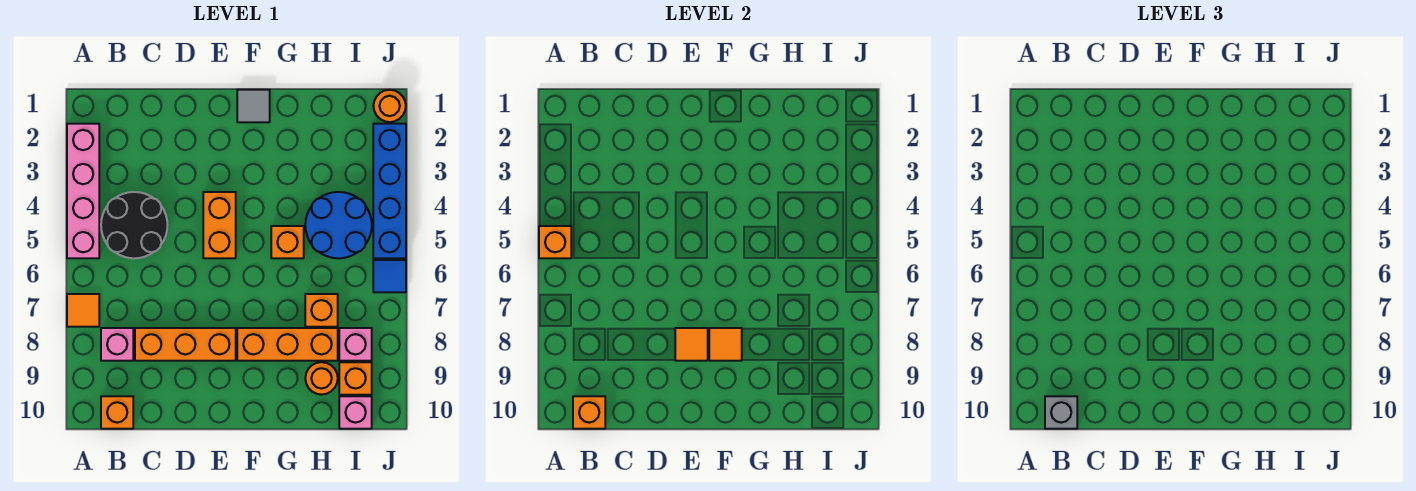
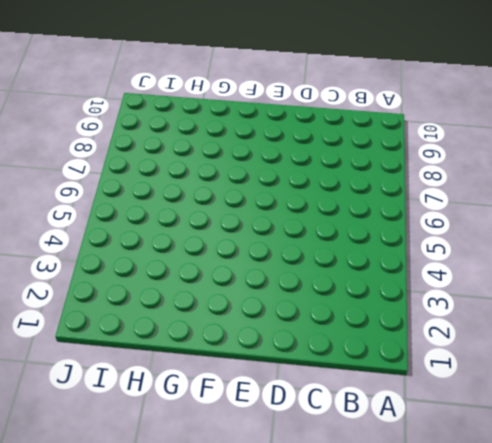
none -> pink brick A2:A5 level 1
none -> orange tile A7 level 1
none -> black round brick B4:C5 level 1

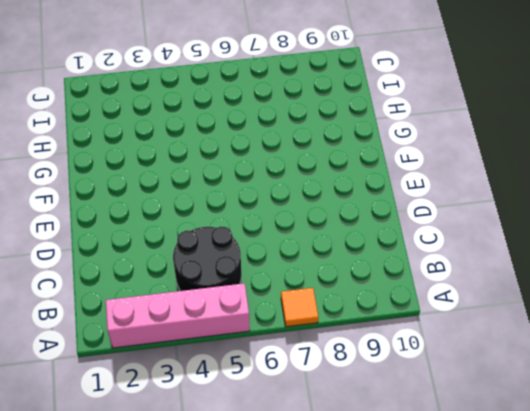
none -> pink brick B8 level 1
none -> orange brick B10 level 1
none -> orange brick C8:E8 level 1

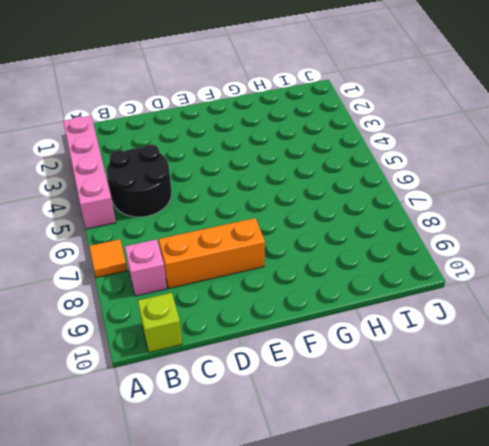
lime brick B10 level 1 -> orange brick B10 level 1
none -> orange brick E4:E5 level 1
none -> grey tile F1 level 1
none -> orange brick F8:H8 level 1

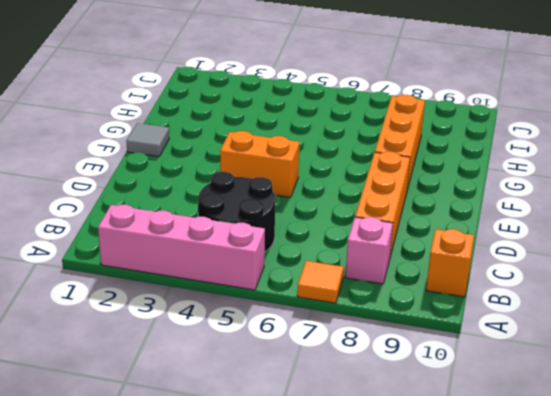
none -> orange brick G5 level 1
none -> blue round brick H4:I5 level 1
none -> orange brick H7 level 1

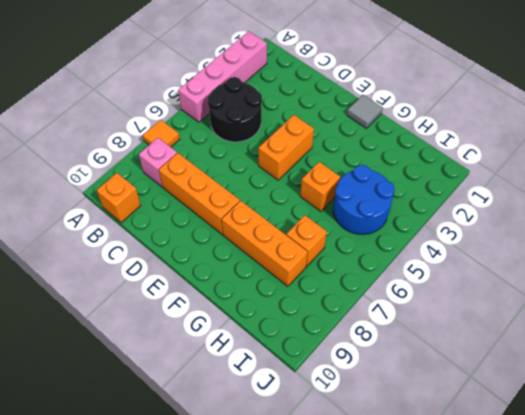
none -> orange round brick H9 level 1
none -> pink brick I8 level 1
none -> orange brick I9 level 1

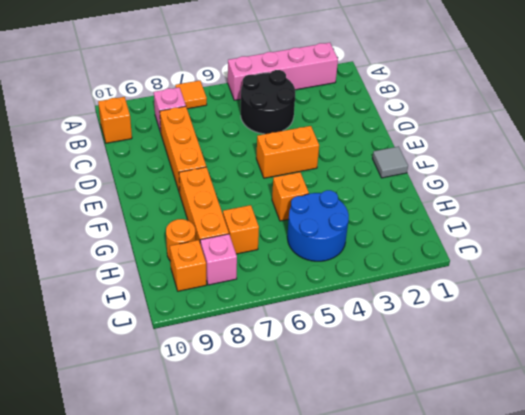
none -> pink brick I10 level 1
none -> orange round brick J1 level 1
none -> blue brick J2:J5 level 1

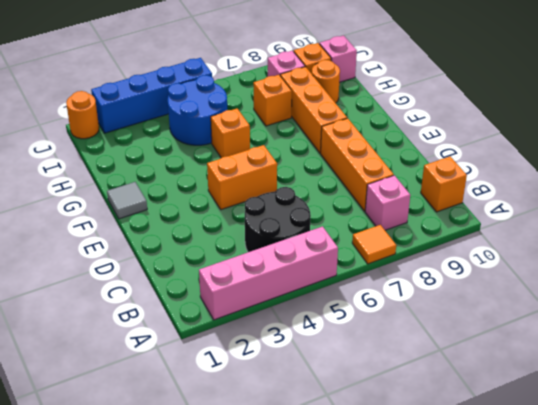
none -> blue tile J6 level 1
none -> orange brick A5 level 2
none -> orange brick B10 level 2

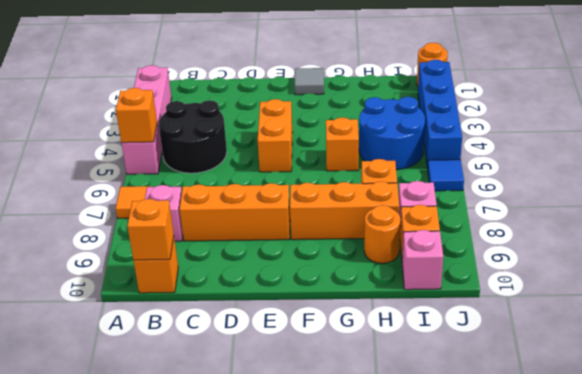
none -> orange tile E8 level 2
none -> orange tile F8 level 2
none -> grey brick B10 level 3

